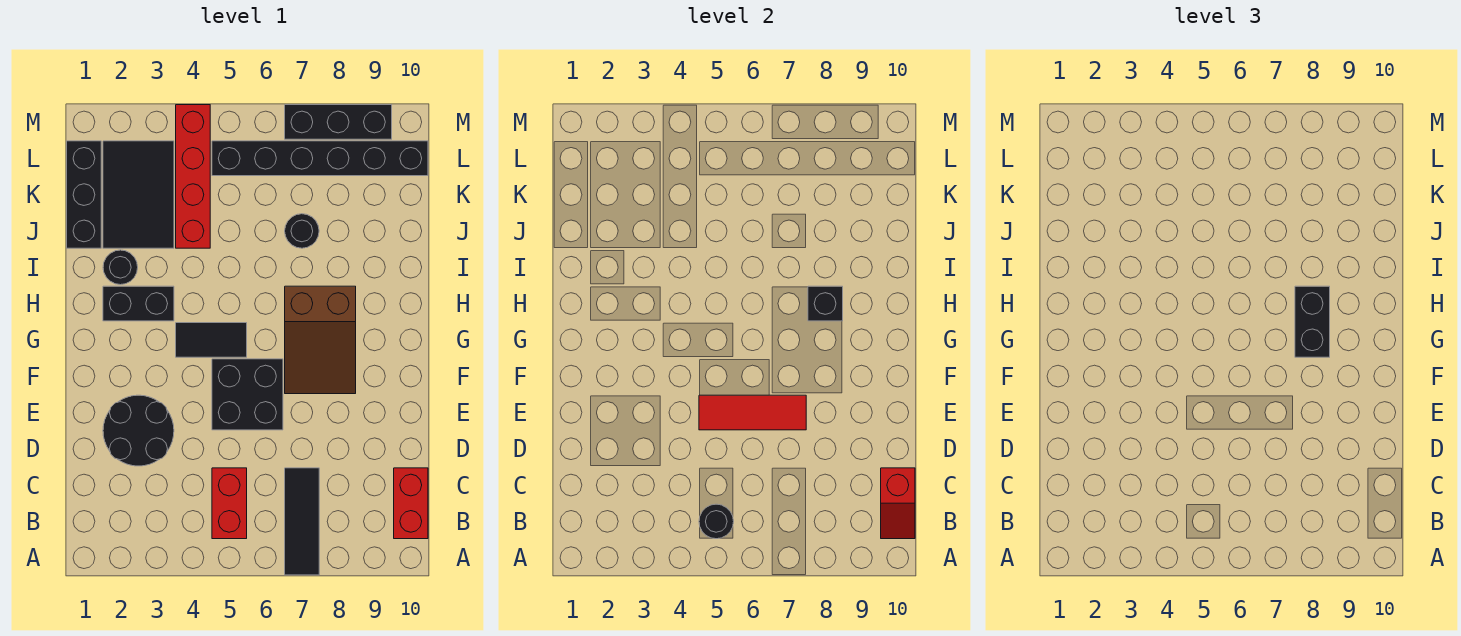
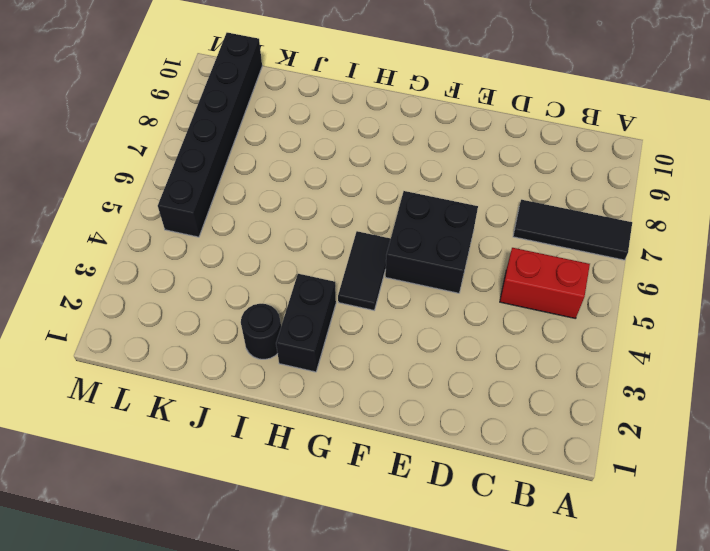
none -> red brick B10:C10 level 1
none -> black round brick D2:E3 level 1
none -> brown slope F7:H8 level 1 top H

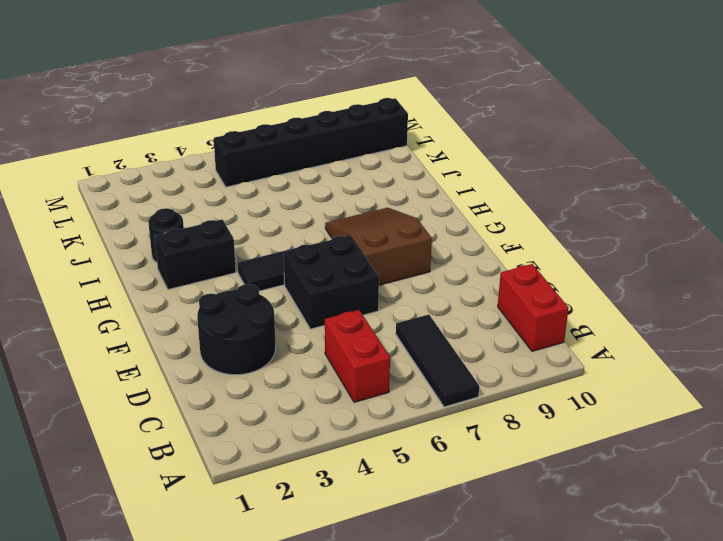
brown slope F7:H8 level 1 top F -> brown slope F7:H8 level 1 top H
none -> black brick J1:L1 level 1
none -> black tile J2:L3 level 1
none -> red brick J4:M4 level 1

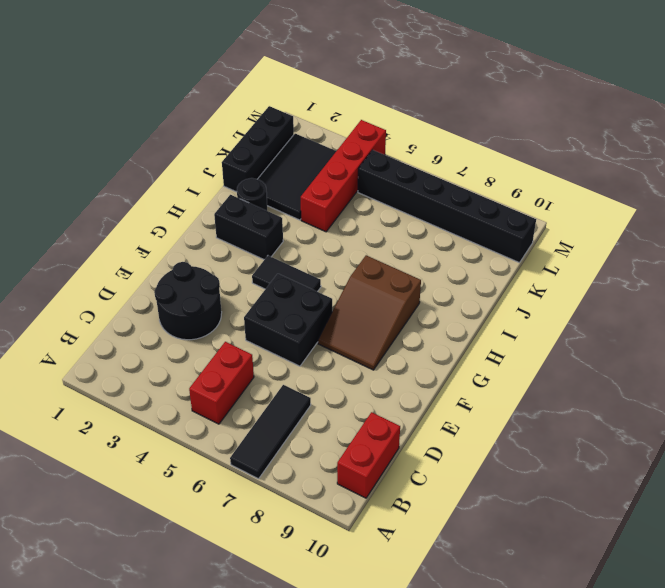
none -> black round brick J7 level 1
none -> black brick M7:M9 level 1
none -> black round brick B5 level 2

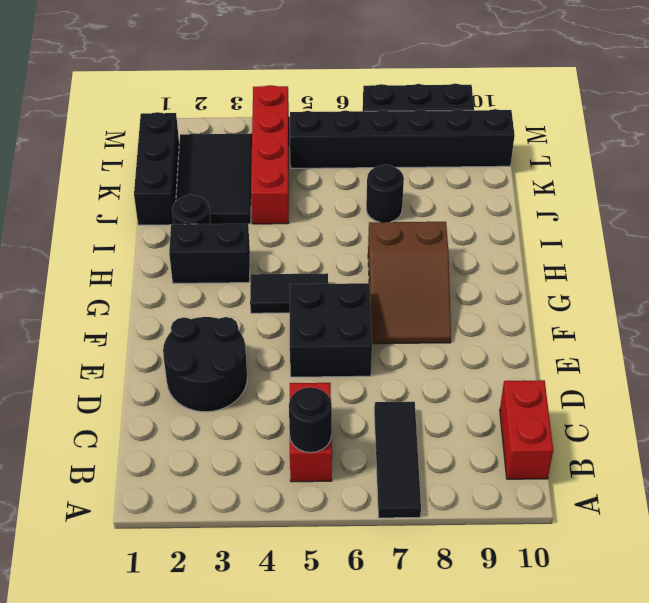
none -> red slope B10:C10 level 2 top C
none -> red tile E5:E7 level 2
none -> black brick H8 level 2

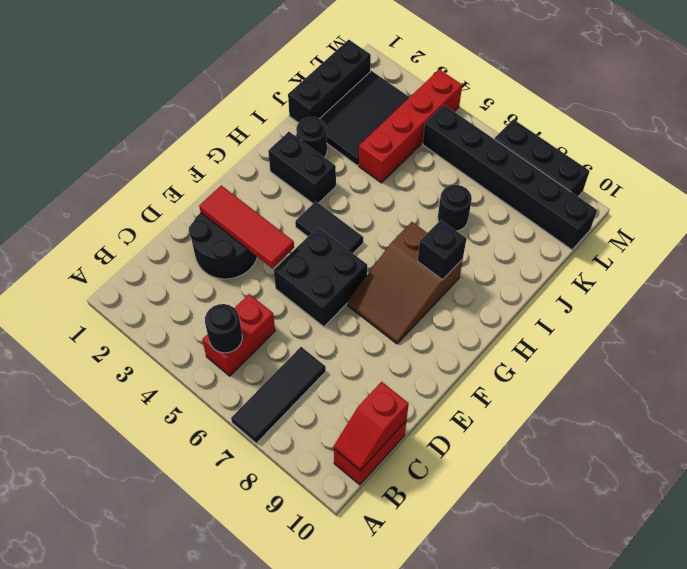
red tile E2:E4 level 2 -> red tile E5:E7 level 2
none -> black brick G8:H8 level 3

